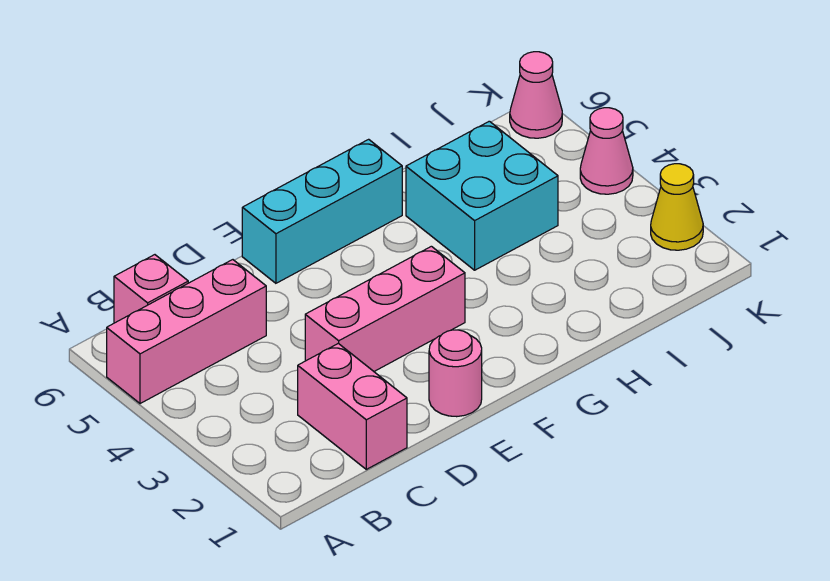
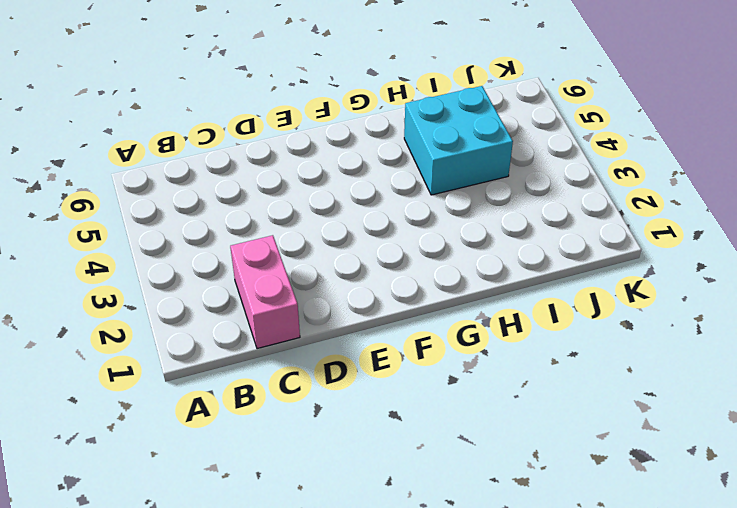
none -> pink brick A5:C5 level 1
none -> pink brick B6 level 1

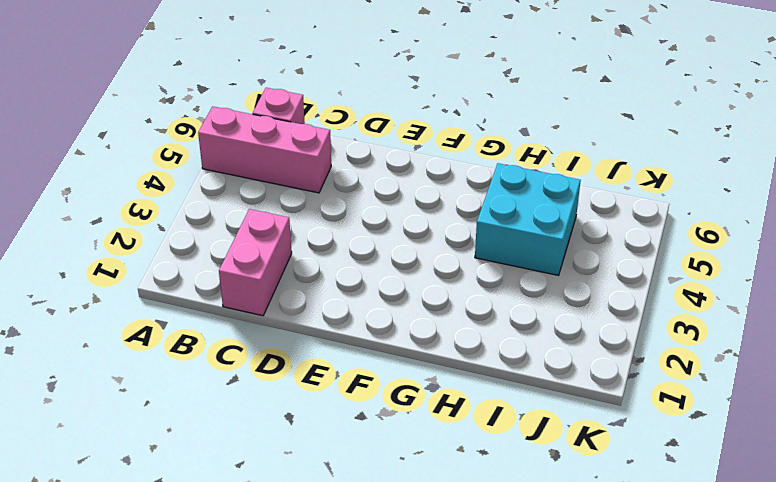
none -> pink brick D3:F3 level 1
none -> pink round brick E1 level 1

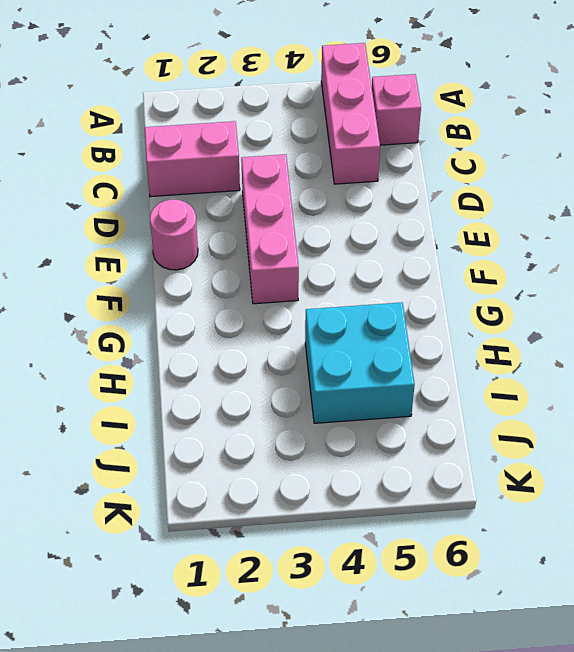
none -> cyan brick E6:G6 level 1
none -> yellow cone K2 level 1

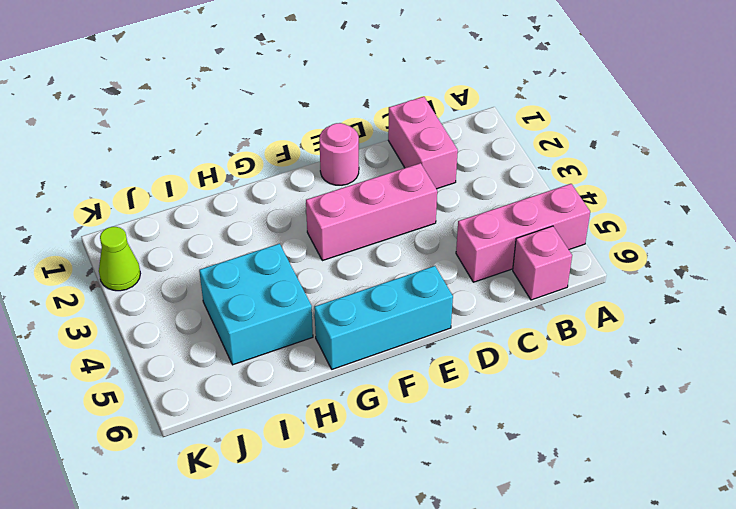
lime cone K2 level 1 -> yellow cone K2 level 1
none -> pink cone K4 level 1
none -> pink cone K6 level 1

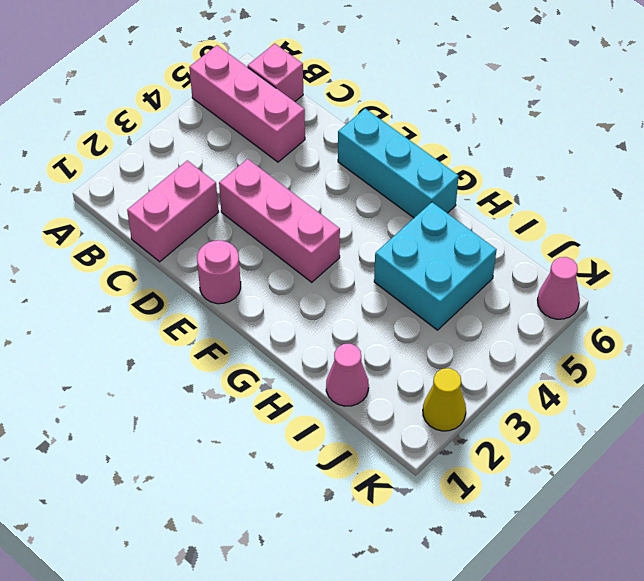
pink cone I1 level 1 -> pink cone K4 level 1

